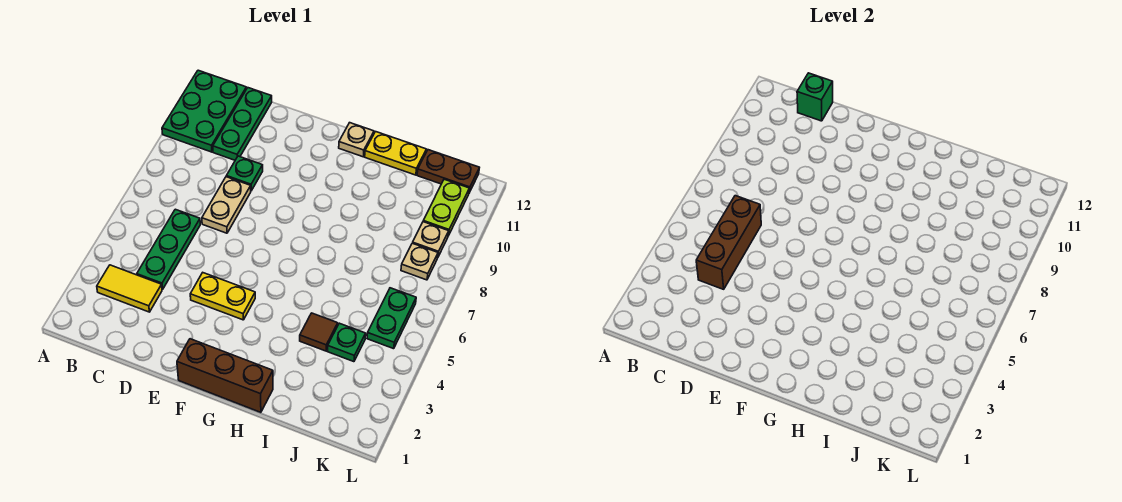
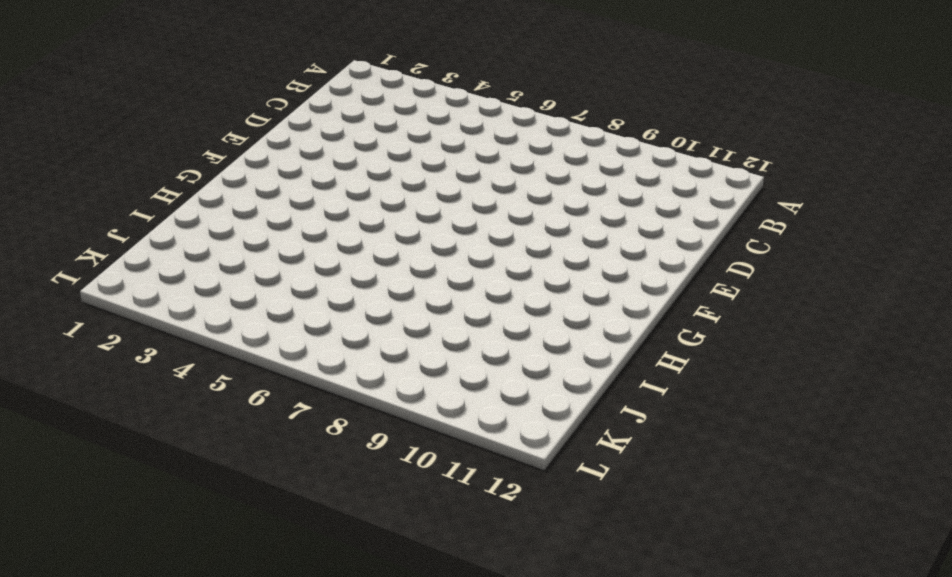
none -> green plate A10:B12 level 1
none -> yellow tile B3:C3 level 1
none -> green plate C4:C6 level 1

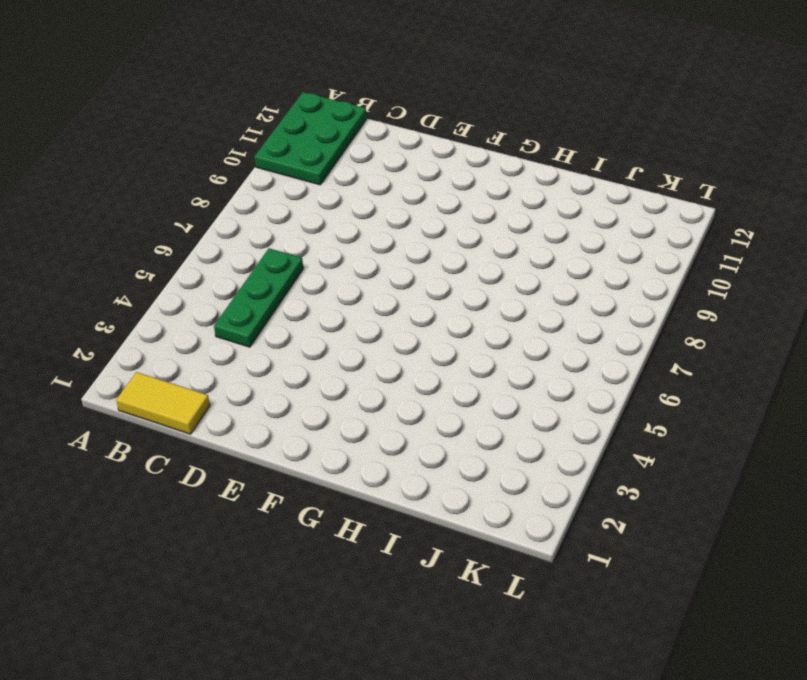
yellow tile B1:C1 level 1 -> yellow tile B3:C3 level 1
none -> green plate C10:C12 level 1
none -> tan plate D7:D8 level 1
none -> green plate D9 level 1

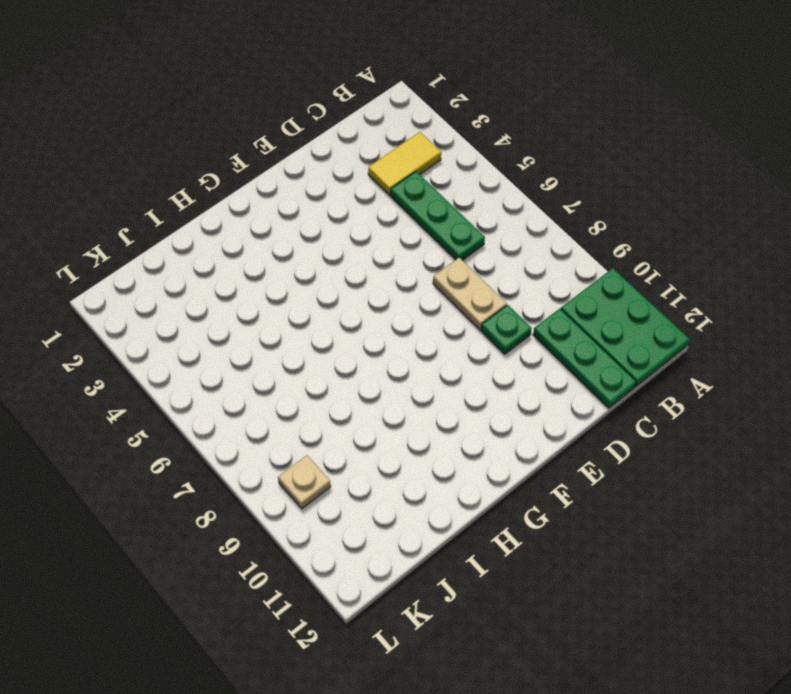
none -> yellow plate E4:F4 level 1
none -> brown brick F1:H1 level 1
none -> tan plate G12 level 1

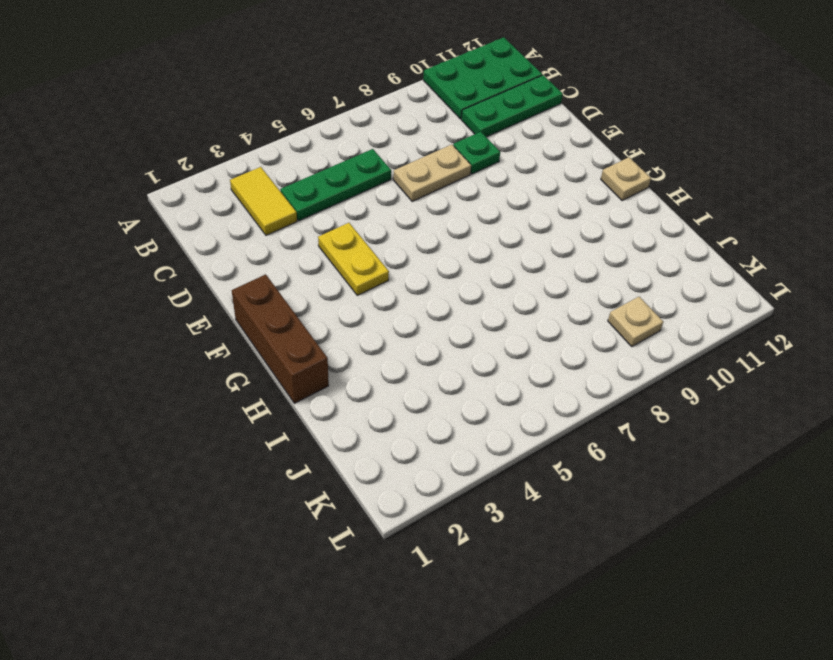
none -> yellow plate H12:I12 level 1
none -> brown tile I4 level 1
none -> green plate J4 level 1

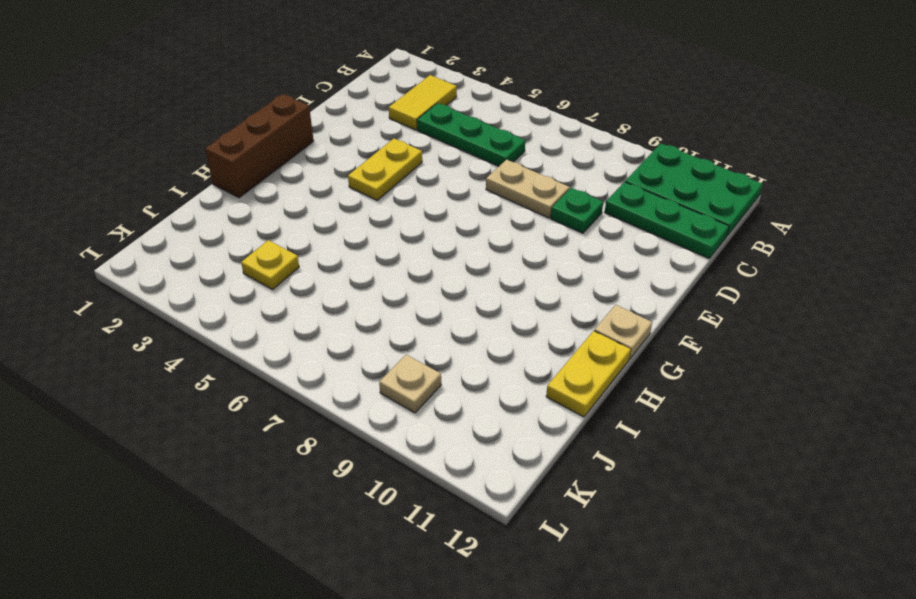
yellow plate J4 level 1 -> green plate J4 level 1
none -> brown tile I4 level 1
none -> brown plate J12:K12 level 1
none -> green plate K5:K6 level 1

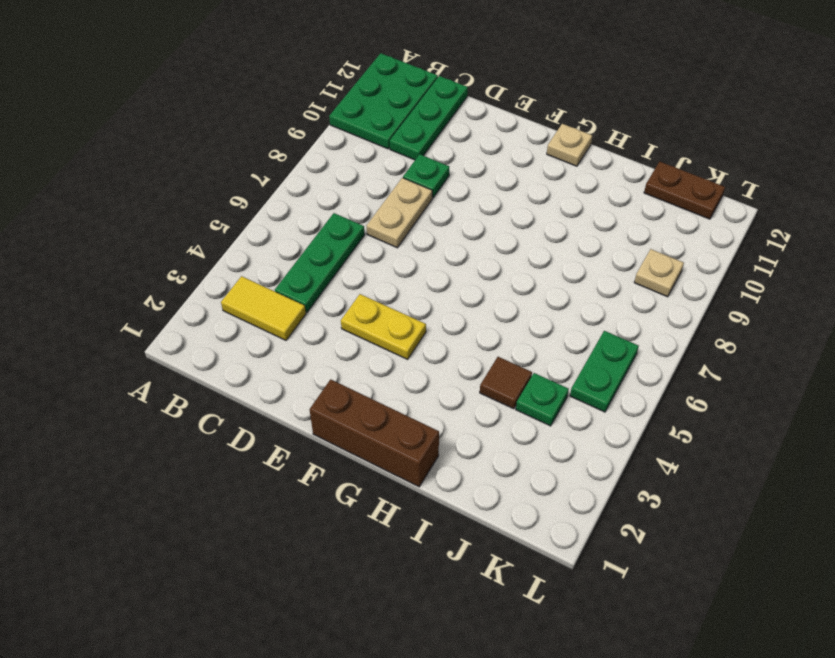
none -> yellow plate H12:I12 level 1
none -> tan plate K8 level 1
none -> lime plate K10:K11 level 1

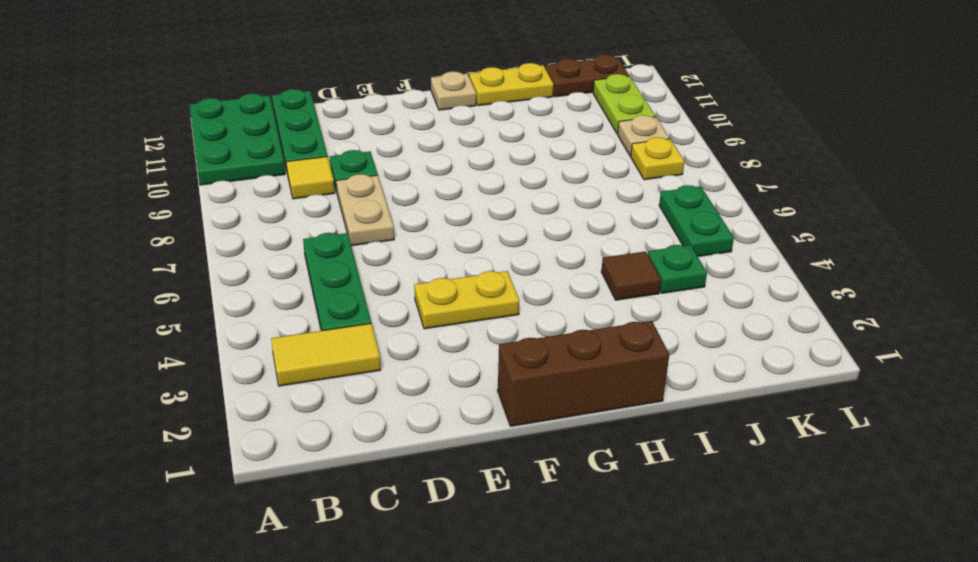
yellow tile C9 level 1 -> none
yellow plate K8 level 1 -> tan plate K8 level 1
none -> brown brick C4:C6 level 2
none -> green brick C12 level 2

